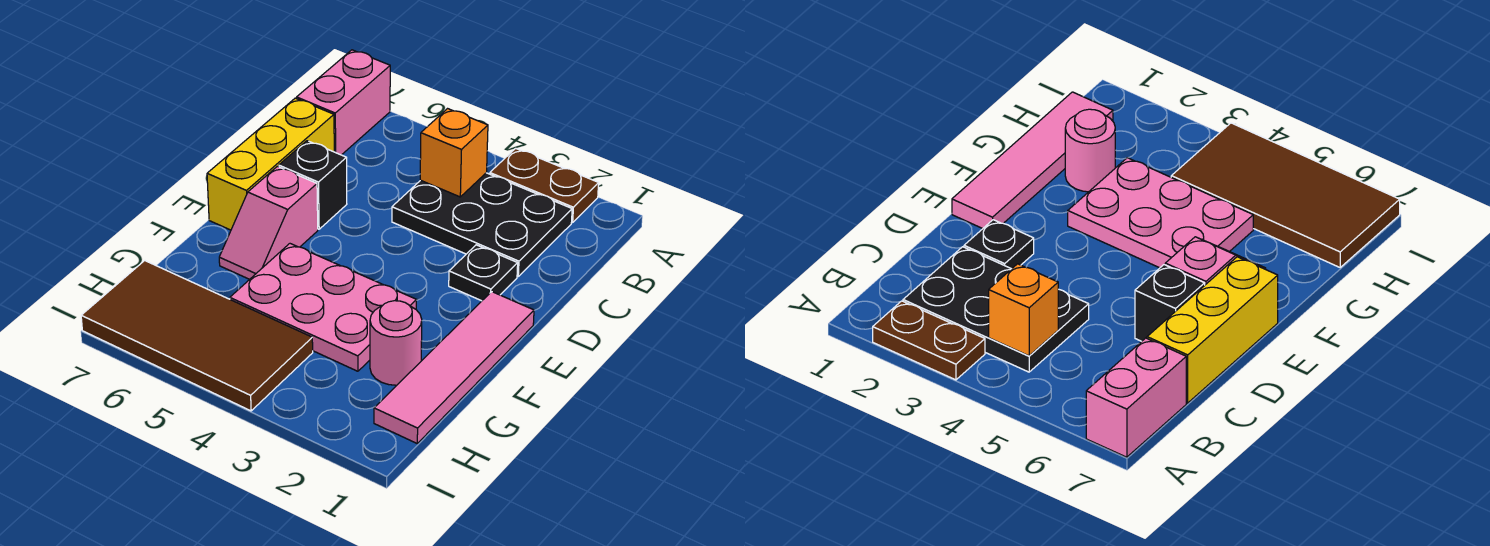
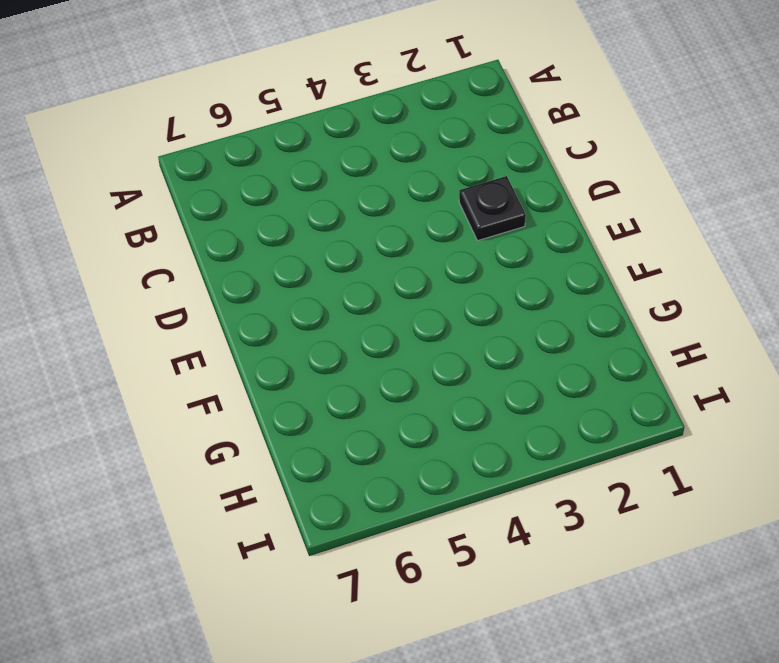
none -> brown plate A2:A3 level 1
none -> pink brick A7:B7 level 1
none -> black plate B2:C4 level 1

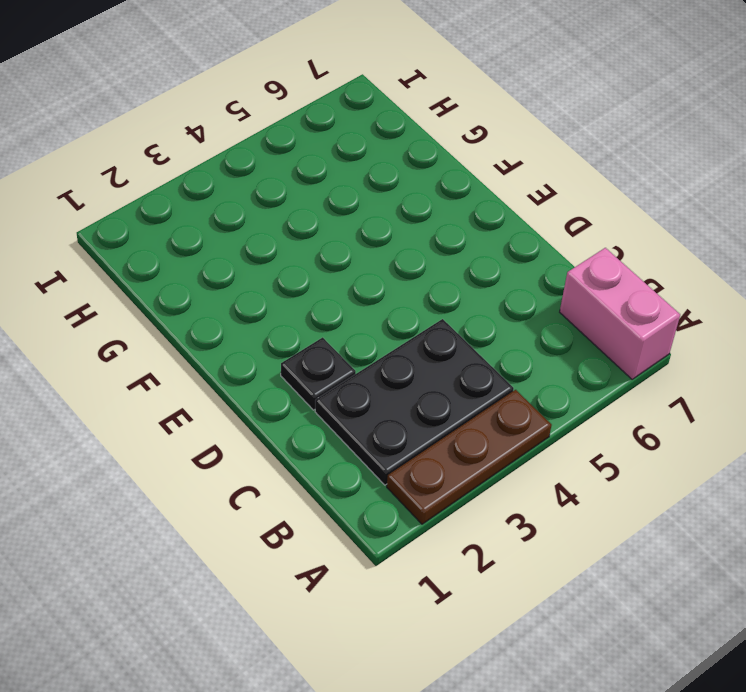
brown plate A2:A4 level 1 -> brown plate A2:A3 level 1
none -> yellow brick C7:E7 level 1
none -> black brick D6 level 1
none -> pink tile E1:H1 level 1

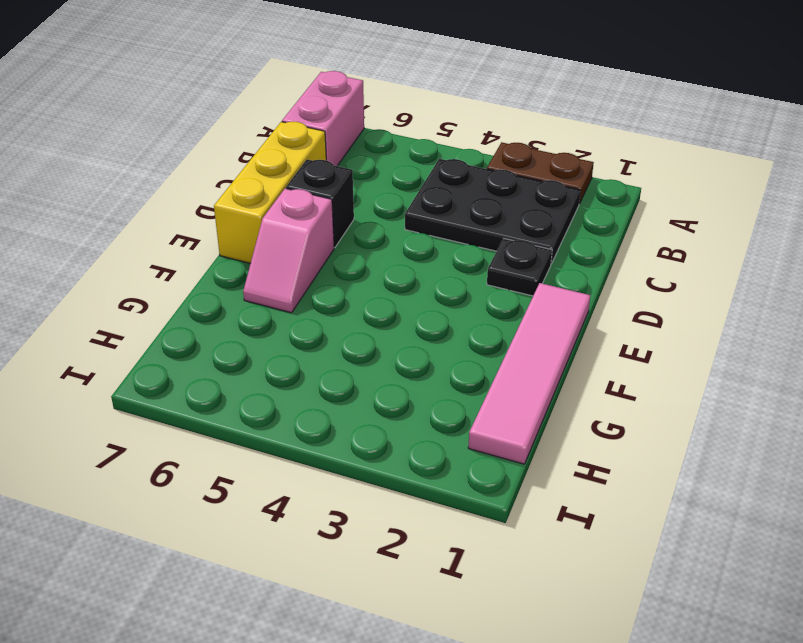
none -> pink plate F3:G5 level 1
none -> pink round brick G2 level 1
none -> brown tile H4:I7 level 1

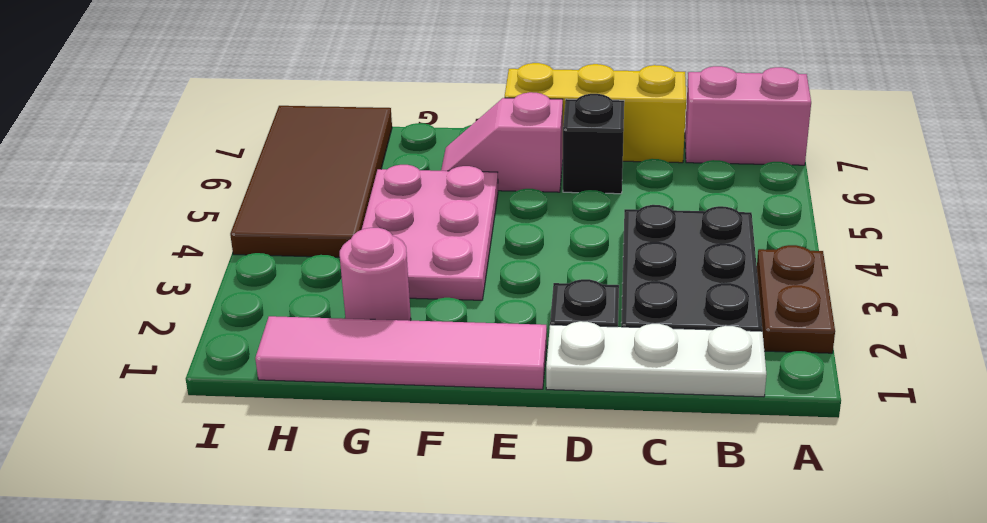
white plate B1:D1 level 1 -> none
none -> orange brick B4 level 2

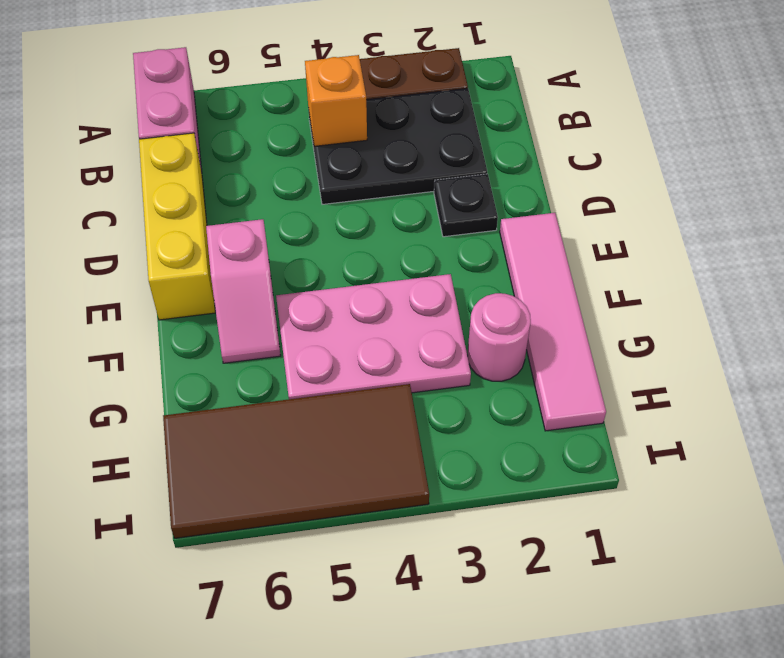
none -> black brick D6 level 1

